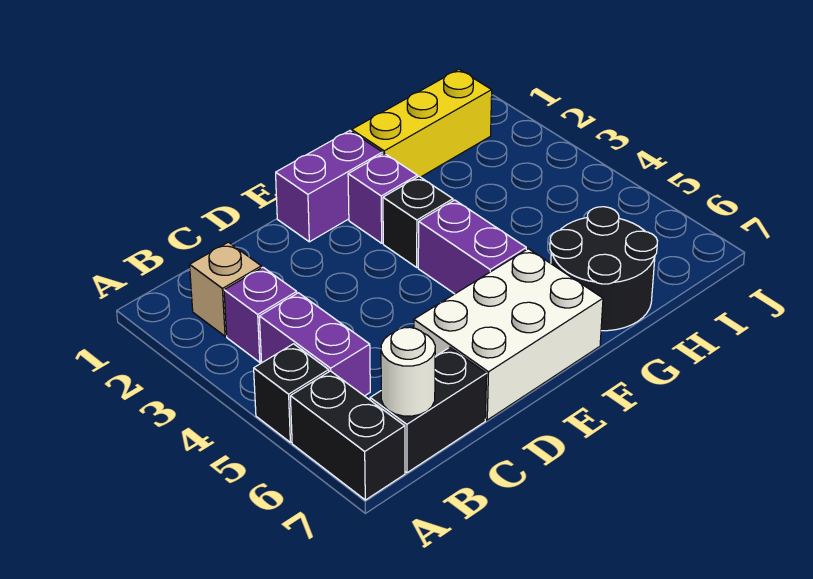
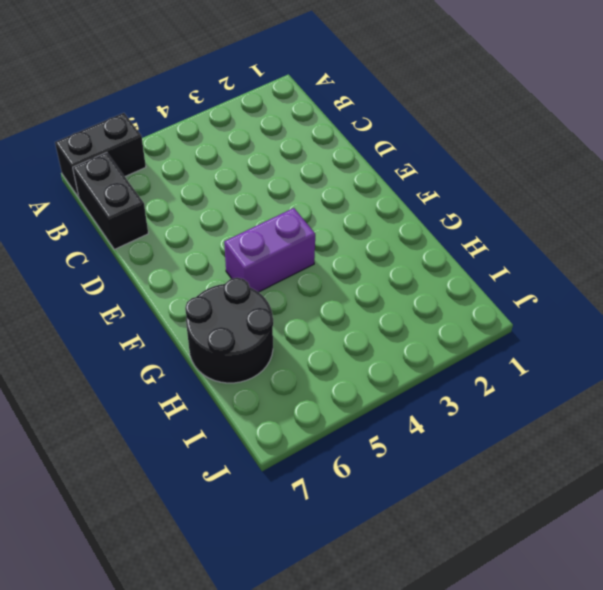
none -> black brick A5 level 1
none -> tan brick B2 level 1
none -> purple brick B3 level 1

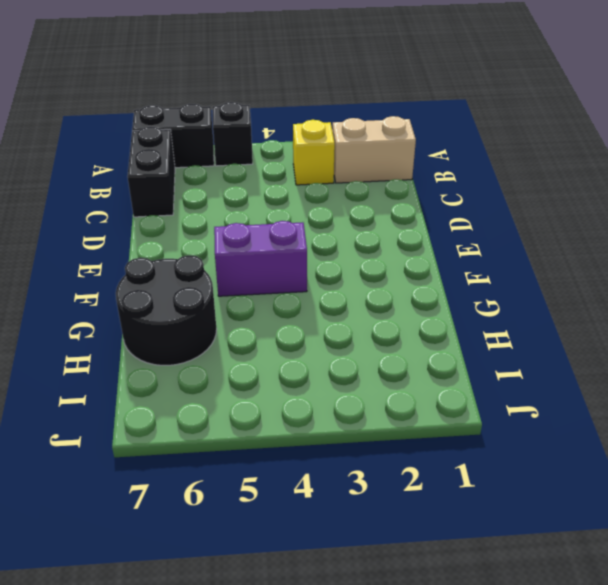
tan brick B1:B2 level 1 -> tan brick B2 level 1
yellow brick B3 level 1 -> purple brick B3 level 1
none -> purple brick B4:B5 level 1
none -> white brick D6:F7 level 1
none -> purple brick E1:F1 level 1

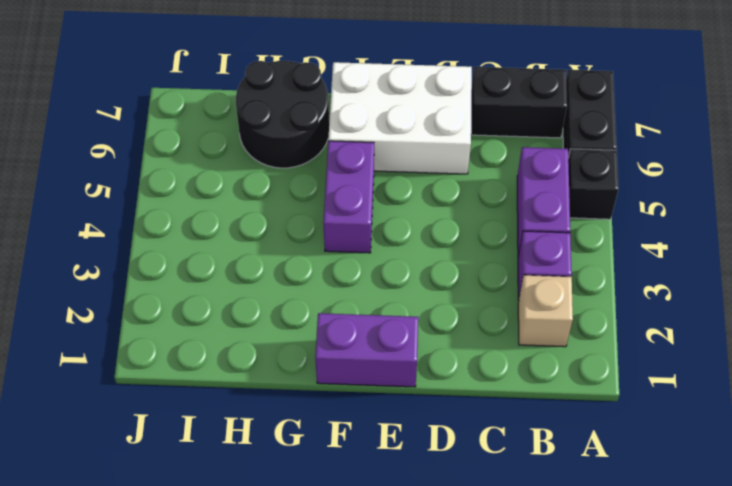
none -> purple brick F2 level 1
none -> black brick F3 level 1
none -> yellow brick G1:I1 level 1

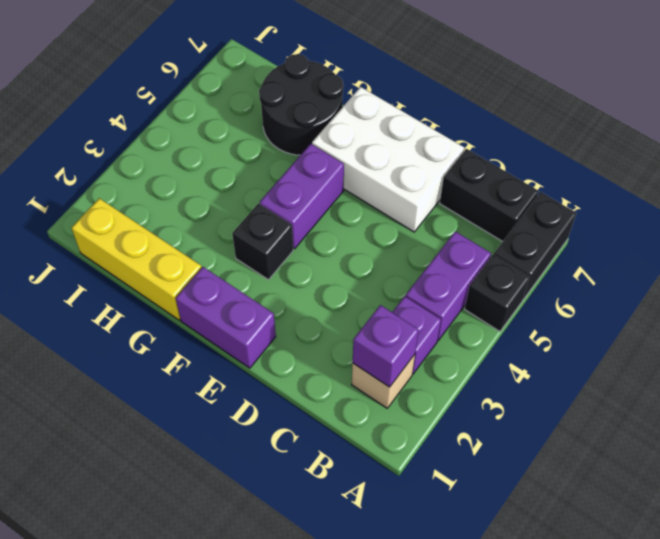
purple brick B2 level 2 -> purple brick F2 level 1
none -> white round brick B7 level 2

